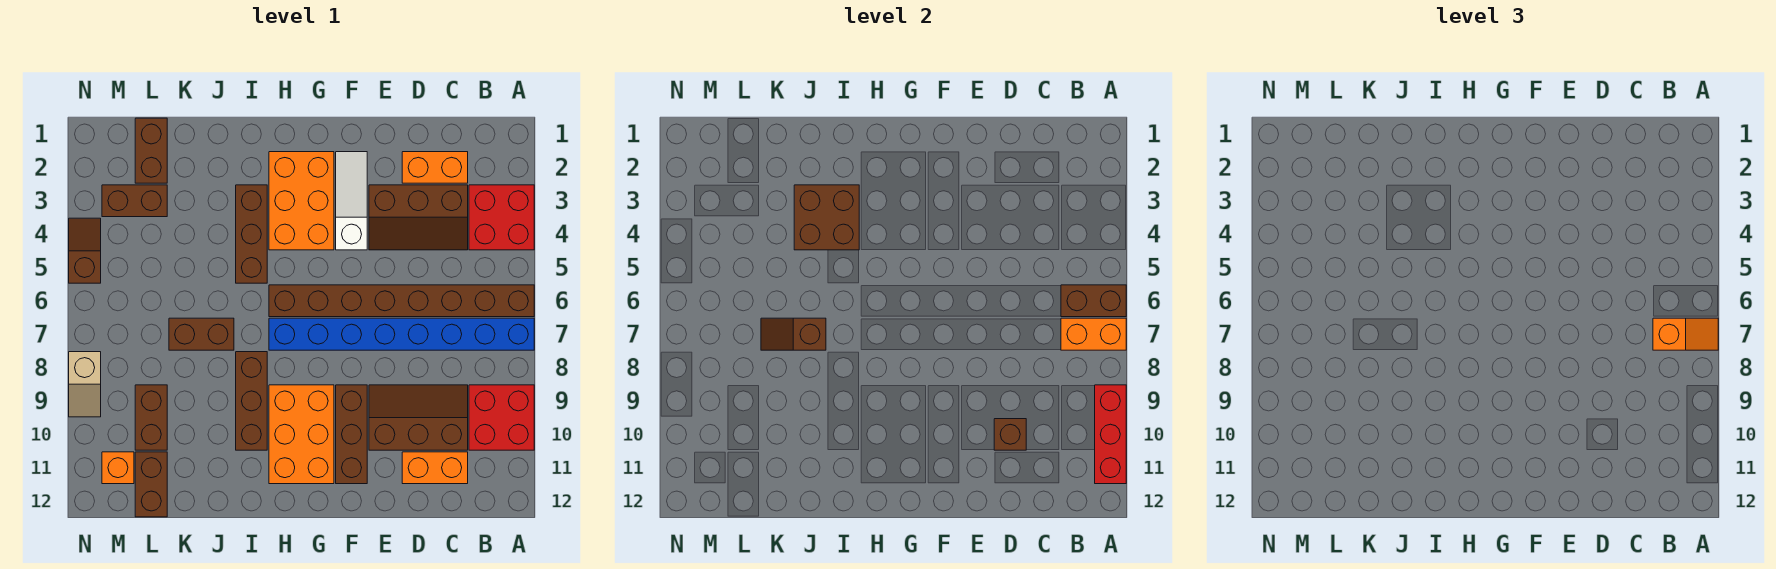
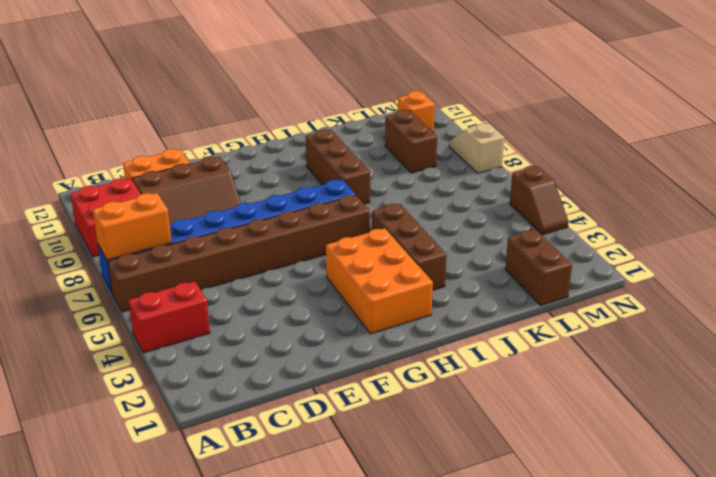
red brick A4:B4 level 1 -> red brick A3:B4 level 1
none -> orange brick C2:D2 level 1
none -> brown slope C3:E4 level 1 top 3
none -> white slope F2:F4 level 1 top 4

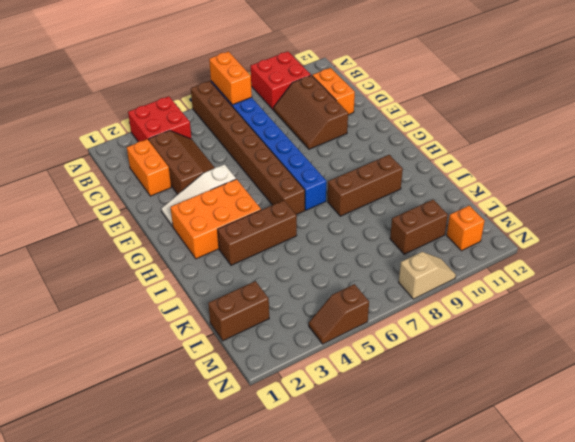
none -> brown brick F9:F11 level 1
none -> orange brick G9:H11 level 1
none -> brown brick J7:K7 level 1

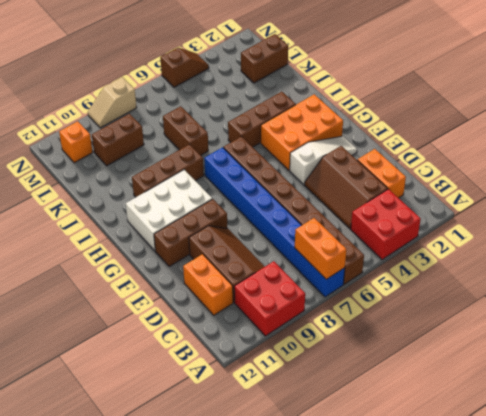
white brick G9:H11 level 1 -> orange brick G9:H11 level 1
none -> brown brick L3:M3 level 1
none -> brown brick L11:L12 level 1
none -> brown brick A6:B6 level 2

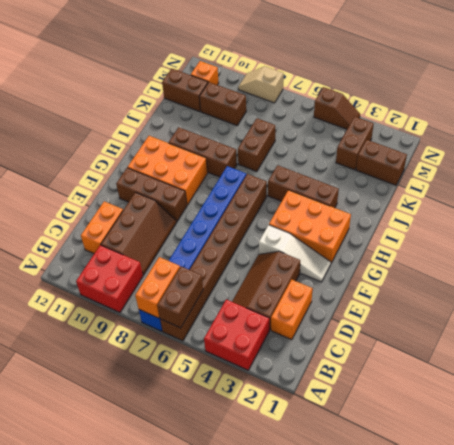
none -> red brick A9:A11 level 2
none -> brown brick D10 level 2
none -> brown brick I3:J4 level 2

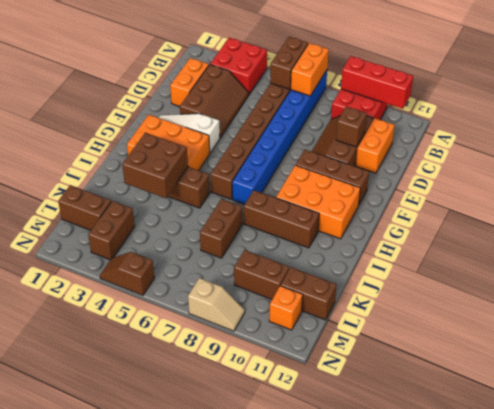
none -> brown slope J7:K7 level 2 top J
none -> orange slope A7:B7 level 3 top B

